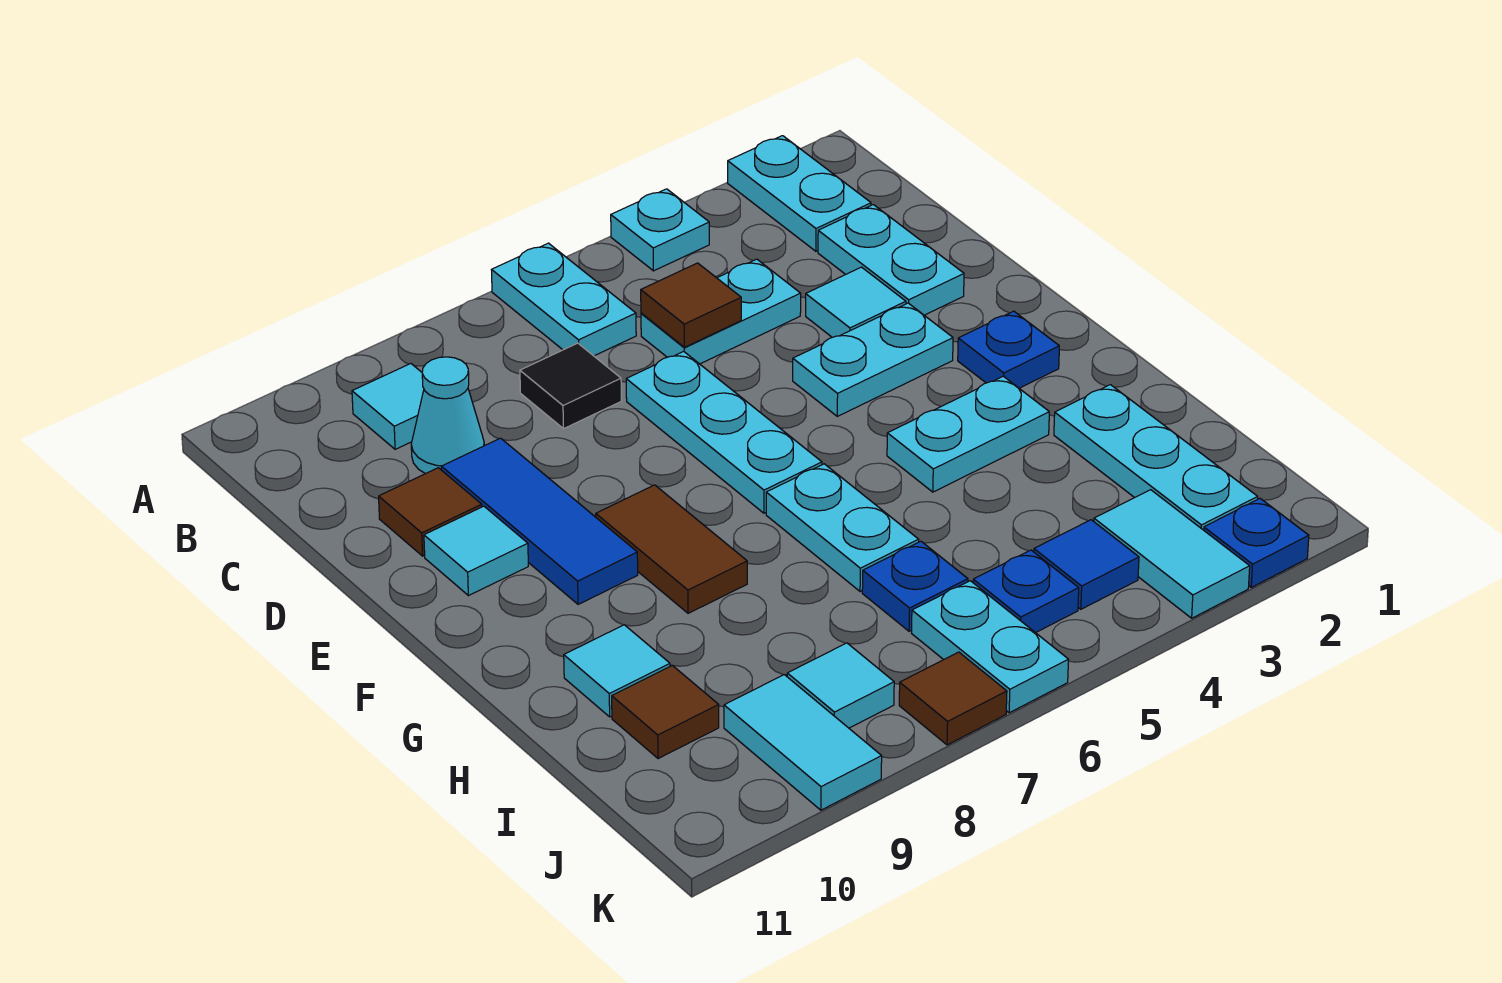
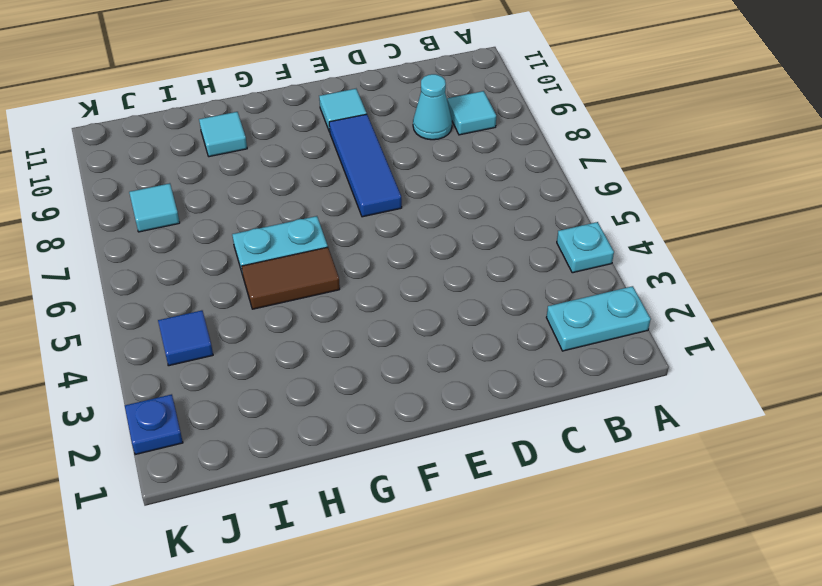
blue tile E7:E9 level 1 -> blue tile D9:F9 level 1
brown tile G5:H5 level 1 -> brown tile F8:G8 level 1
none -> cyan plate A6:B6 level 1
none -> cyan plate C2:D2 level 1
none -> cyan plate C4:C5 level 1
none -> black tile C7 level 1

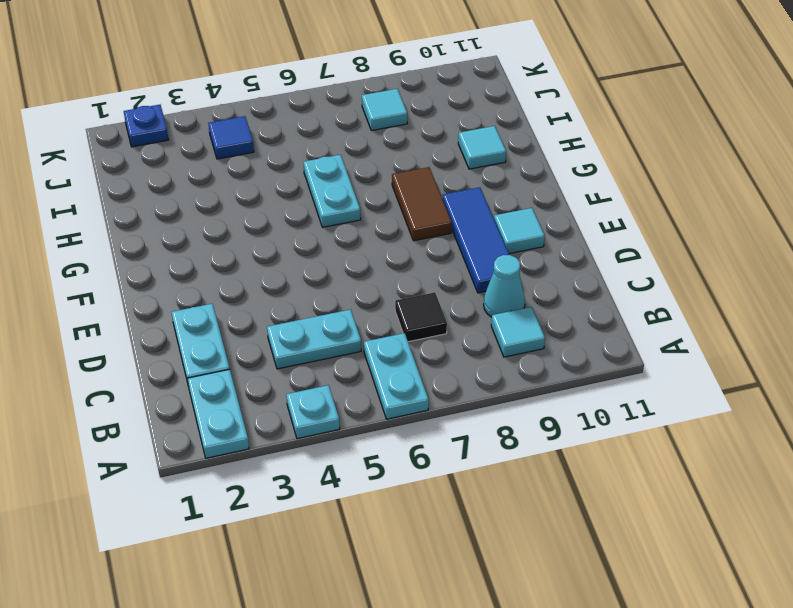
none -> cyan tile D3 level 1
none -> cyan plate D6:F6 level 1
none -> brown tile D10 level 1
none -> cyan plate E3:E4 level 1

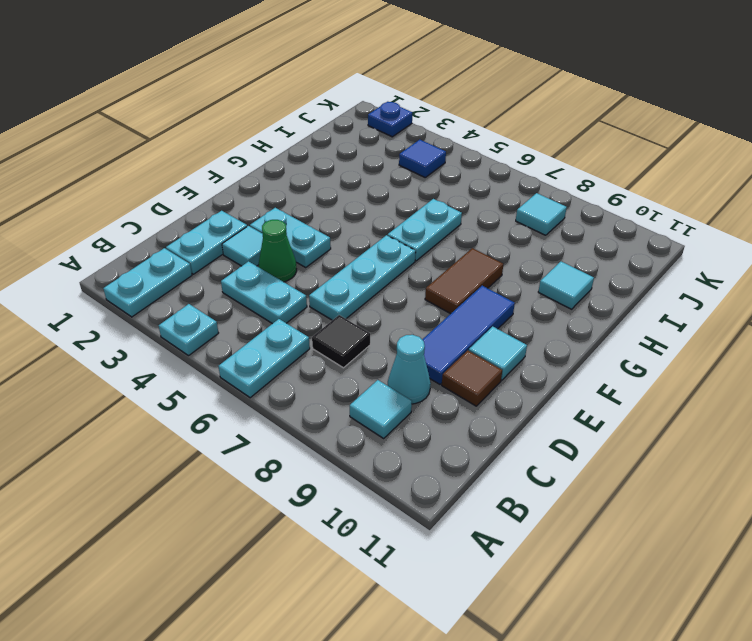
green cone D4 level 1 -> none
none -> blue plate F2 level 1
none -> cyan plate G3:G4 level 1
none -> cyan plate H2:J2 level 1
none -> blue plate I6 level 1

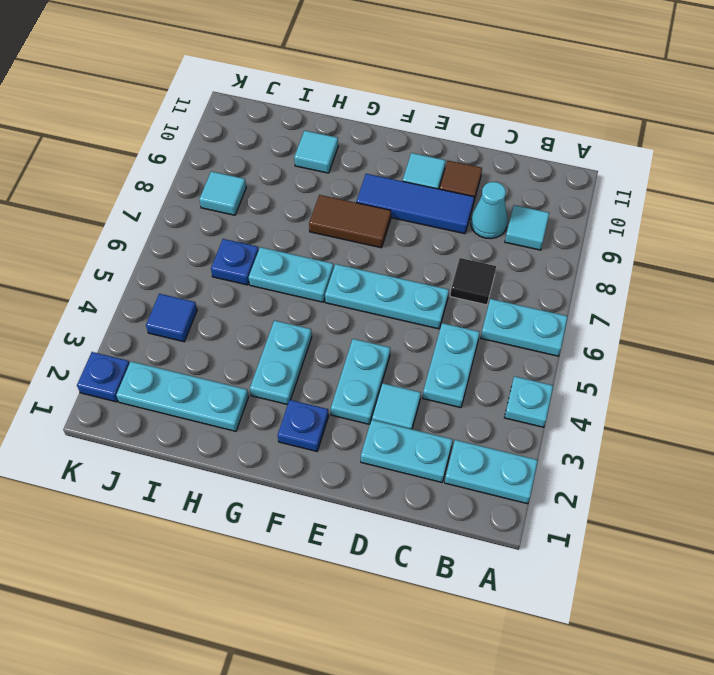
none -> brown tile I10 level 1
none -> cyan tile J3:K3 level 1
none -> blue plate J5 level 1
none -> cyan plate J6:K6 level 1

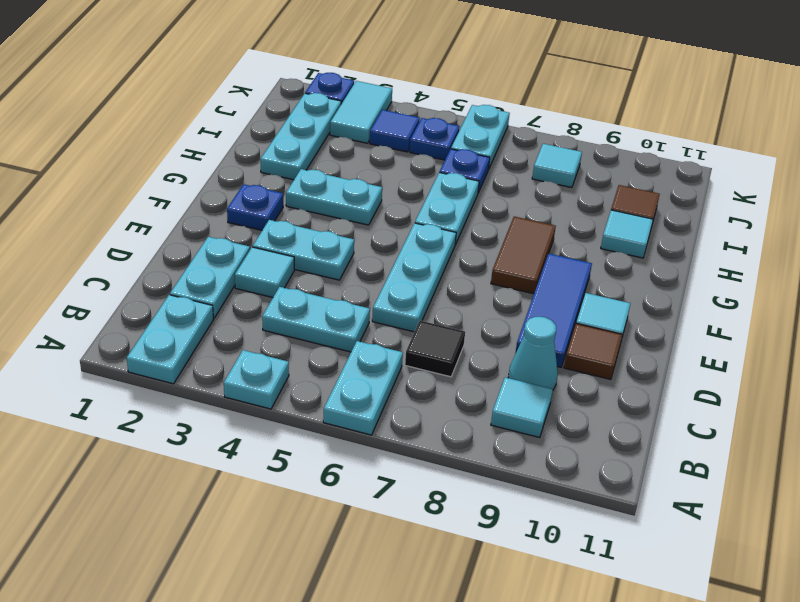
none -> cyan tile J9:K9 level 1
none -> brown tile K7 level 1
none -> brown tile C5 level 2

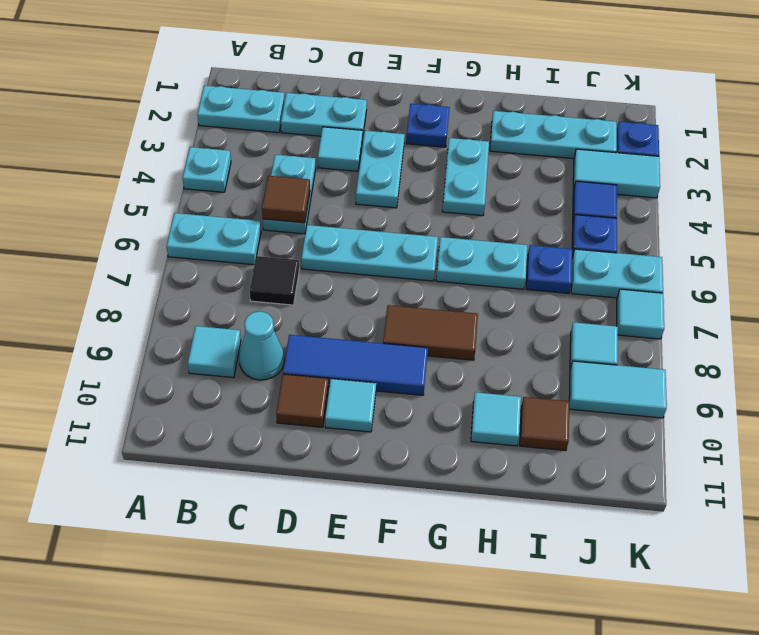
cyan tile K7 level 1 -> brown tile K7 level 1

